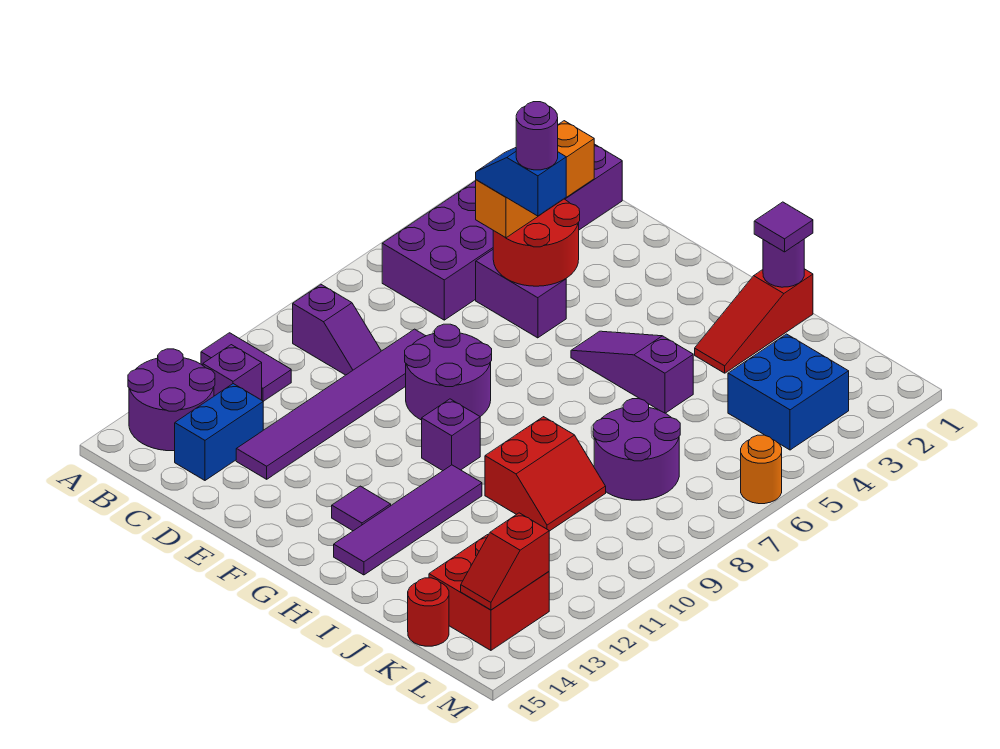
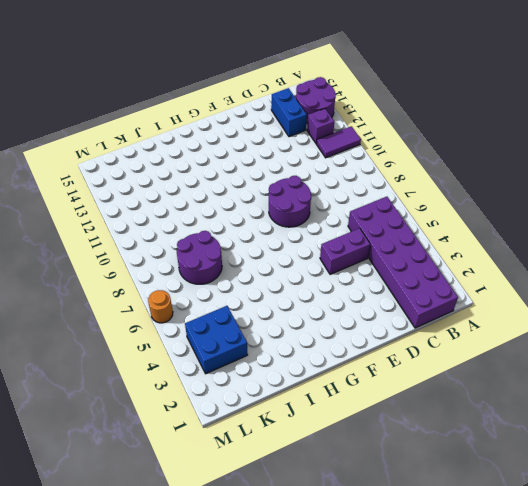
none -> purple slope B9:C9 level 1 top B
none -> purple tile D8:D13 level 1
none -> purple slope G5:I5 level 1 top I

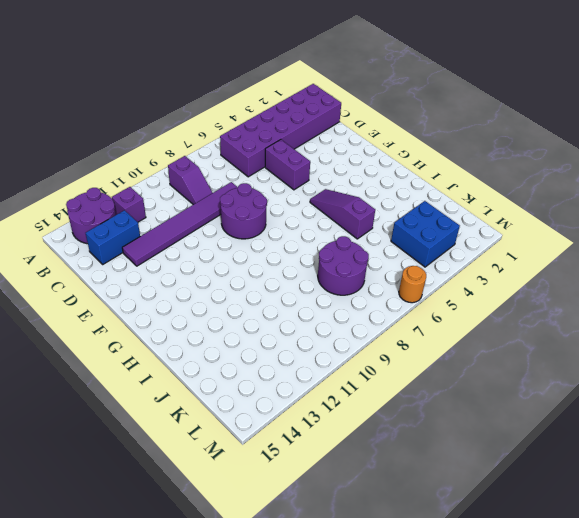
none -> purple tile A11:B11 level 1
none -> purple brick G10 level 1
none -> purple tile G13 level 1

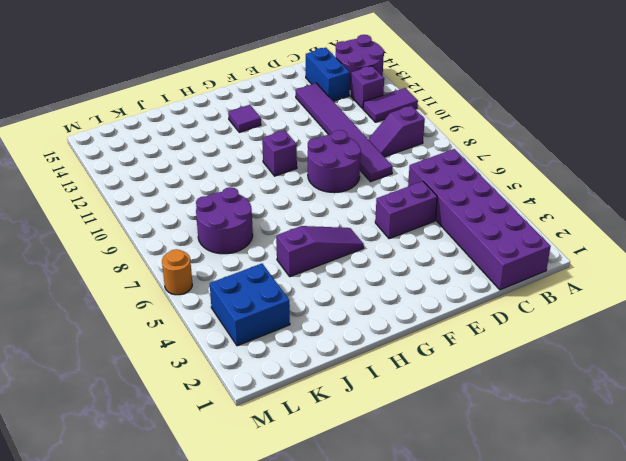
none -> purple tile H11:H14 level 1
none -> red slope I1:I3 level 1 top 1
none -> red slope I9:J10 level 1 top I

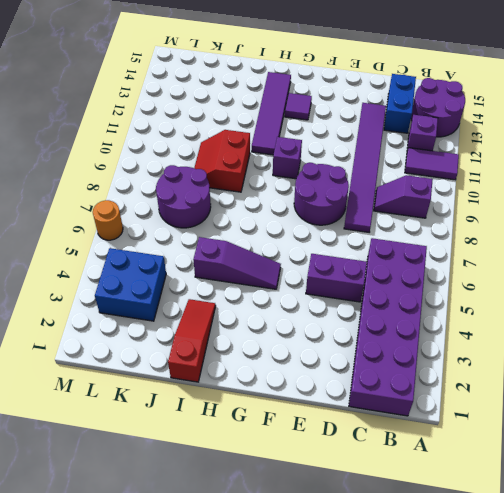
none -> red brick K13:L14 level 1
none -> red round brick K15 level 1
none -> red round brick D4:E5 level 2

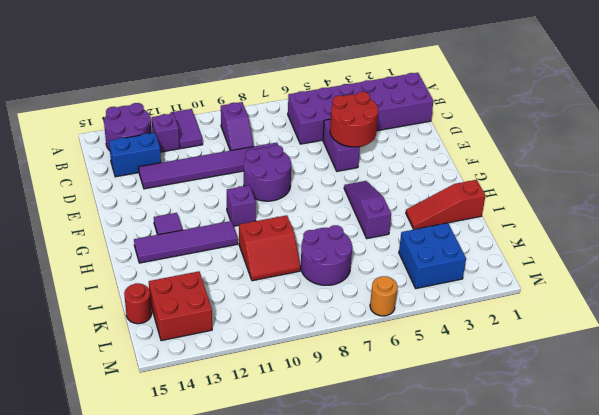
none -> purple round brick I1 level 2
none -> red slope L13:L14 level 2 top 13
none -> orange brick D3:D5 level 3

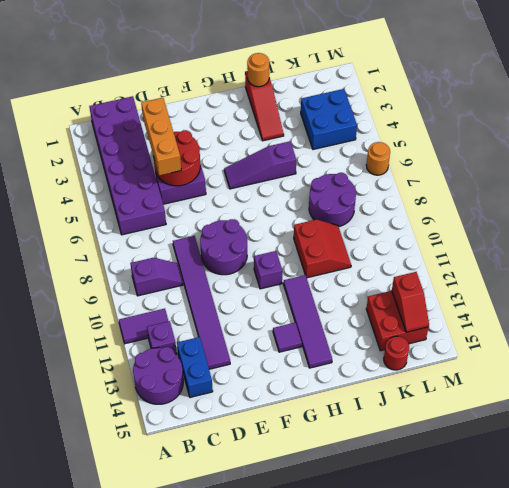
orange round brick I1 level 2 -> purple round brick I1 level 2
none -> purple tile I1 level 3
none -> blue slope D5:E5 level 4 top E
none -> purple round brick E5 level 5

